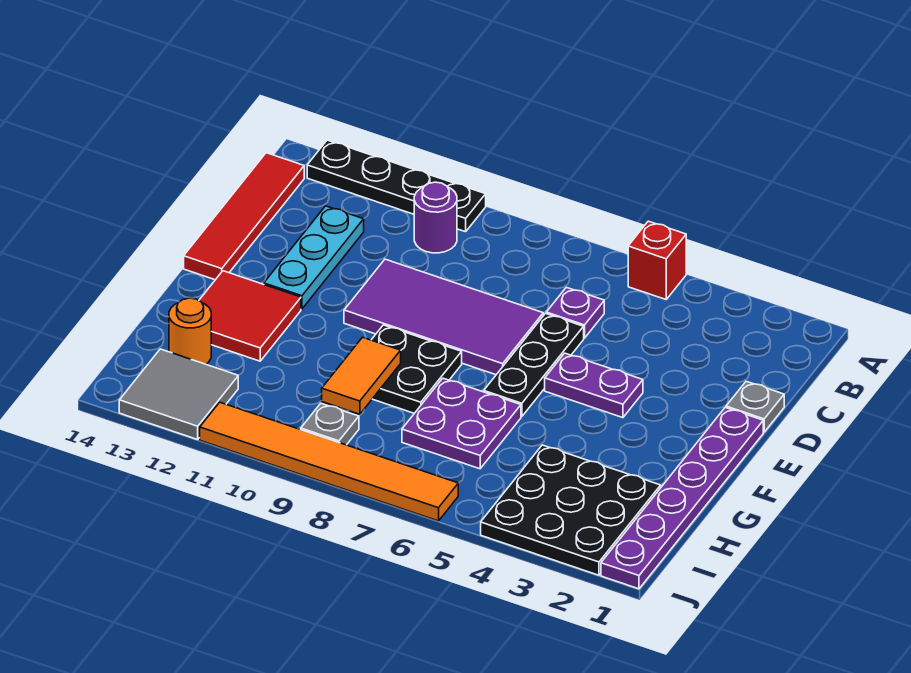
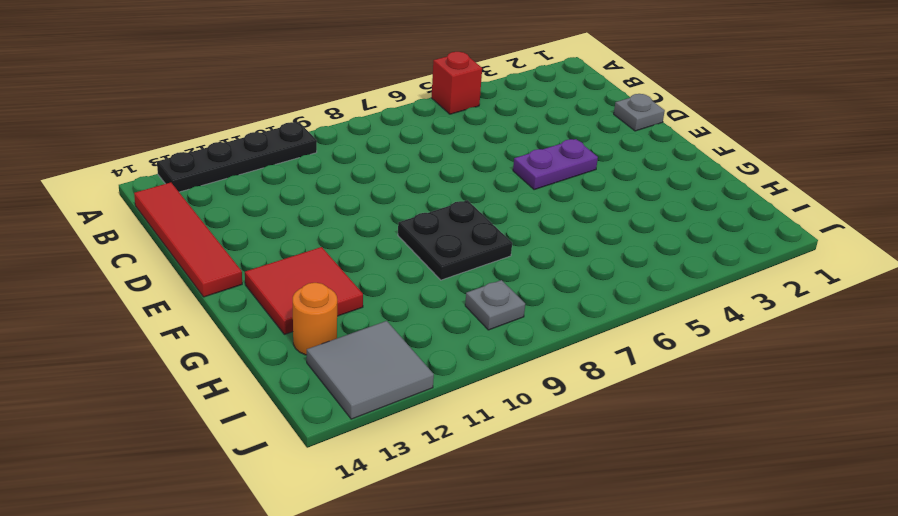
none -> purple round brick B10 level 1
none -> purple plate C6 level 1
none -> cyan plate C12:E12 level 1

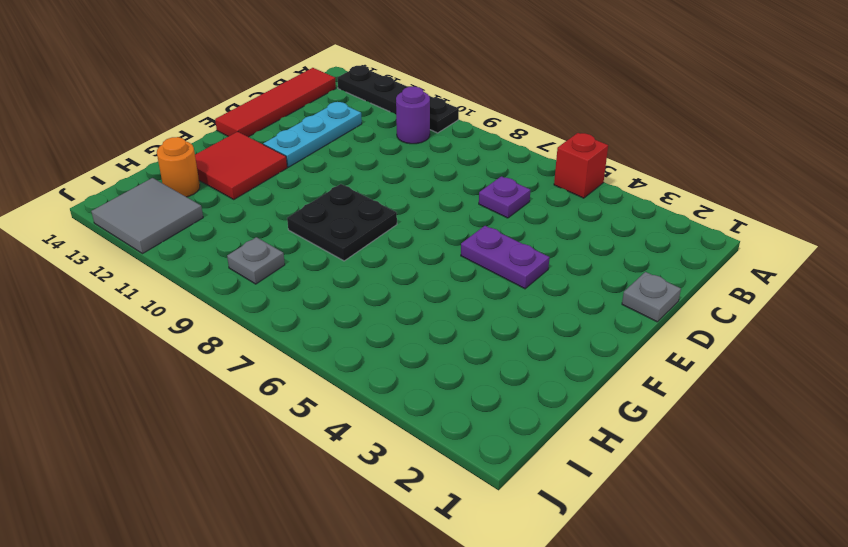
none -> black plate D6:F6 level 1
none -> purple tile D7:E10 level 1
none -> purple plate E1:J1 level 1

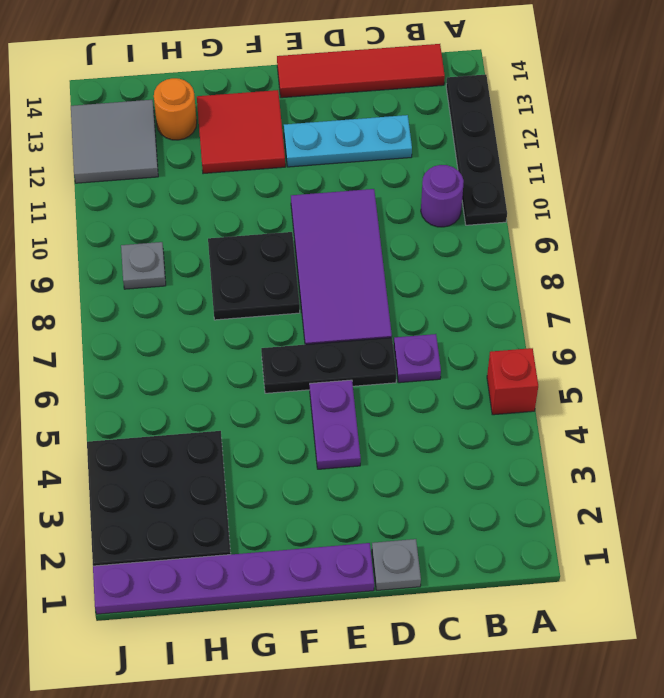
none -> purple plate G6:H7 level 1
none -> orange tile J6:J11 level 1
none -> orange tile G9:H9 level 2

